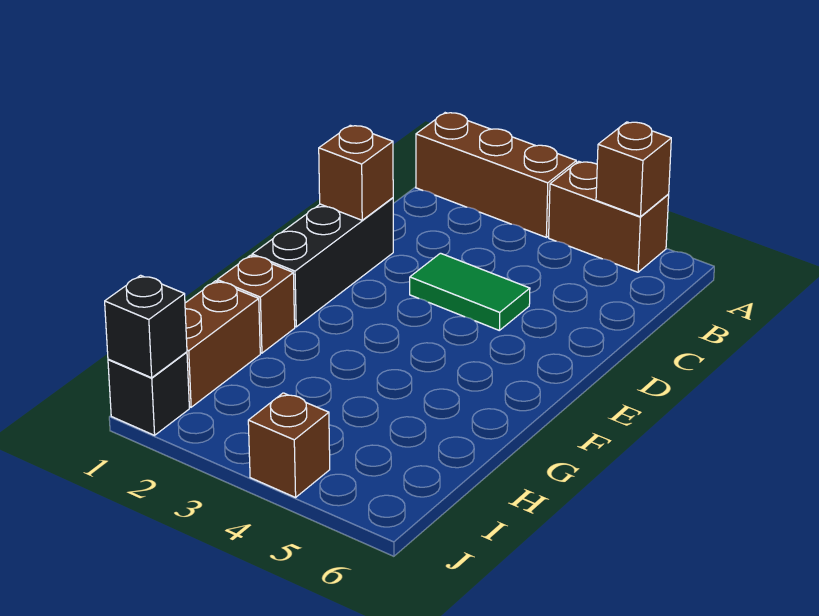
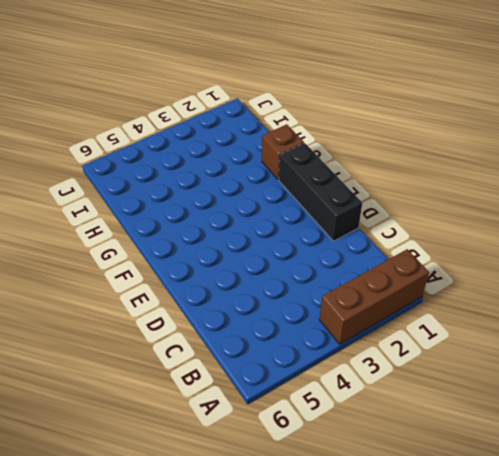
none -> brown brick A4:A5 level 1
none -> green tile D3:D4 level 1

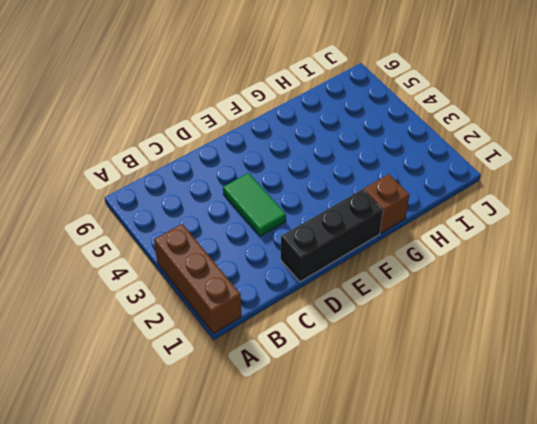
none -> brown brick A4:A5 level 1
none -> brown brick H1:I1 level 1

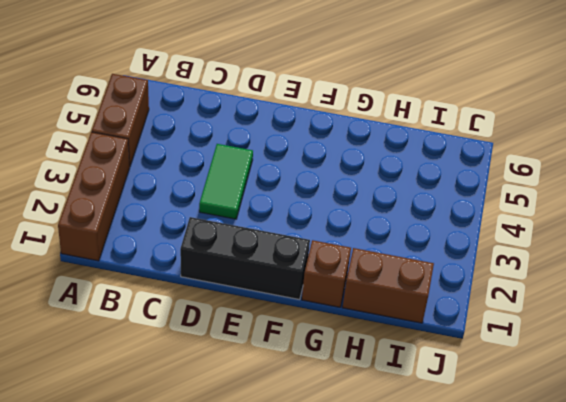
none -> black brick J1 level 1
none -> brown brick J4 level 1

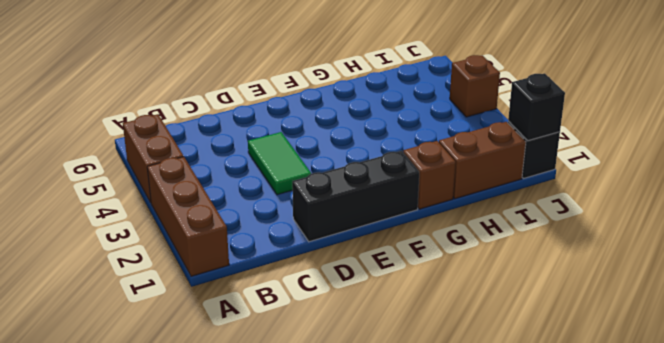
none -> brown brick A5 level 2
none -> brown brick D1 level 2

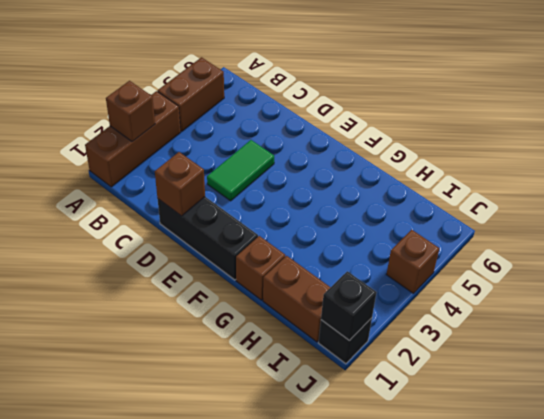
brown brick A2 level 2 -> brown brick A5 level 2

